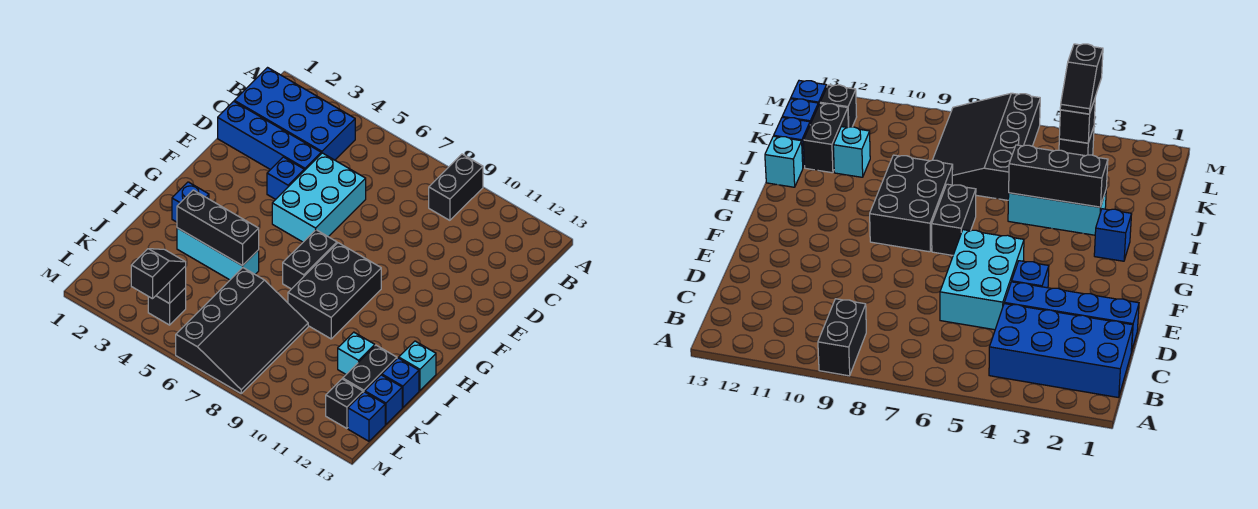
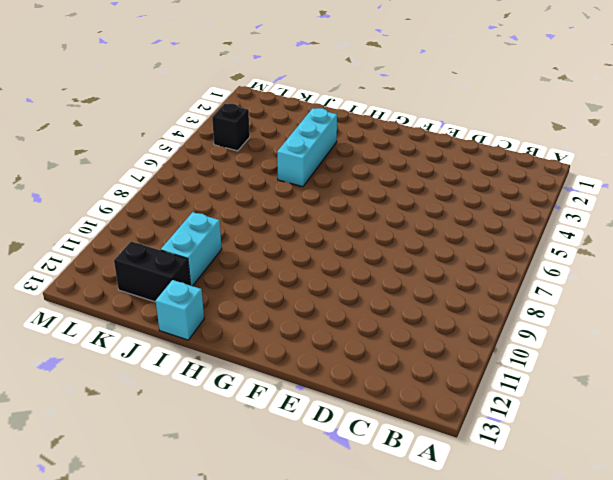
cyan brick J10:J11 level 1 -> cyan brick J11 level 1
none -> black brick A9:B9 level 1
none -> blue brick B1:C4 level 1
none -> blue brick D1:D4 level 1

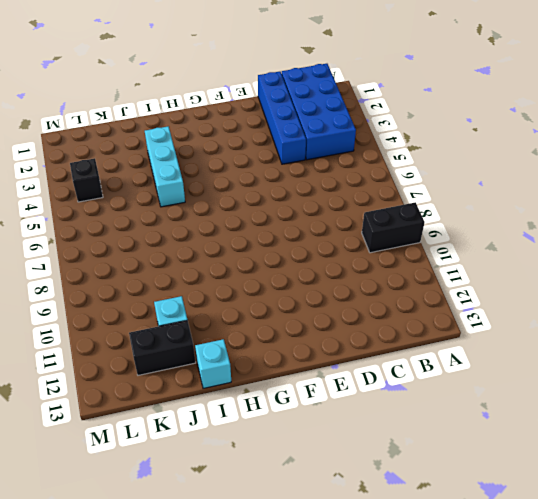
none -> cyan brick D5:F6 level 1
none -> blue brick E4 level 1
none -> black brick G7:H7 level 1

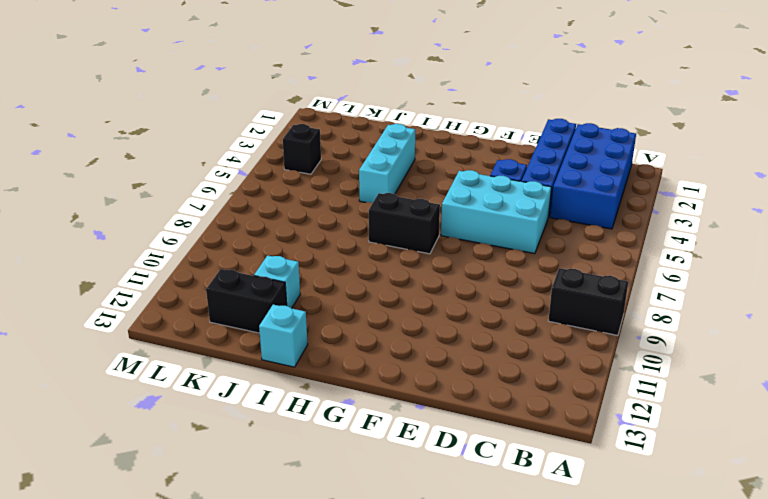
none -> black brick G8:I9 level 1
none -> blue brick H2 level 1
none -> black slope J6:M8 level 1 top 6

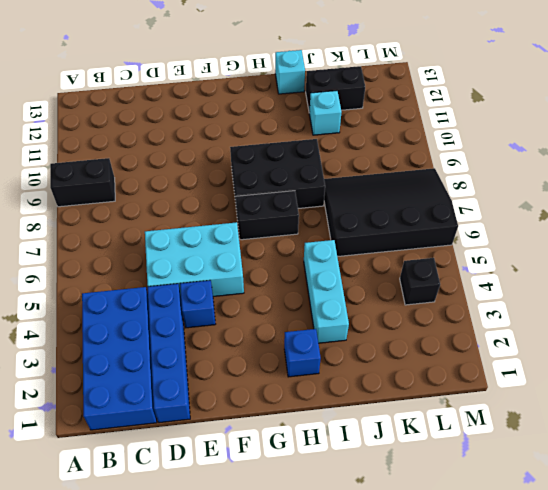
none -> blue brick J13 level 1
none -> blue brick K13 level 1
none -> black brick L12 level 1

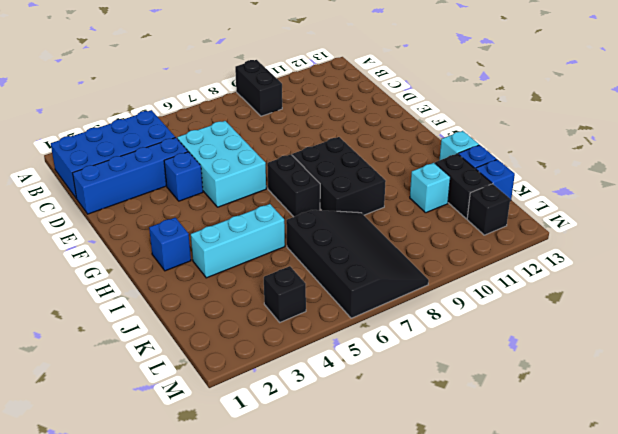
none -> blue brick L13 level 1
none -> black brick I3:I5 level 2
none -> black brick L4 level 2

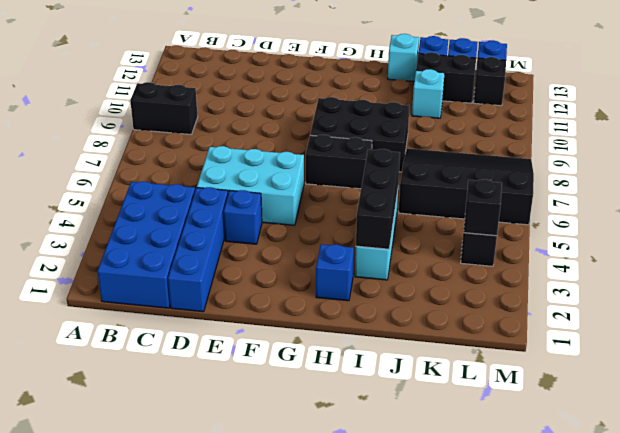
none -> black slope L4:M4 level 3 top M

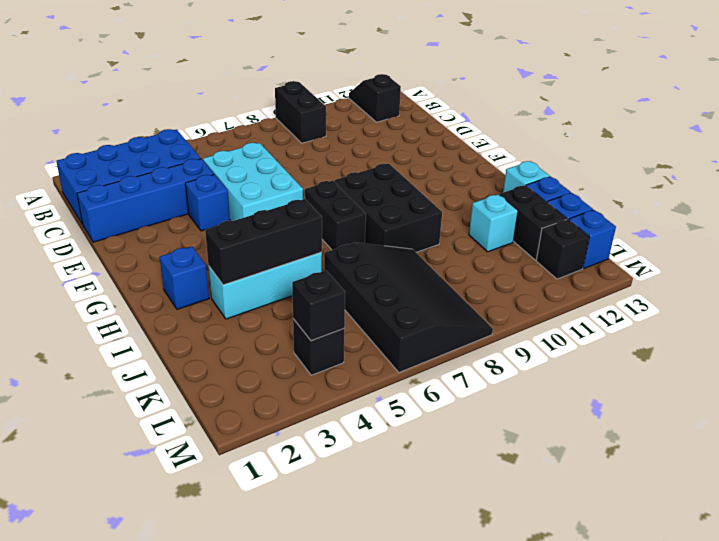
black slope A12:B12 level 1 top B -> black slope L4:M4 level 3 top M

